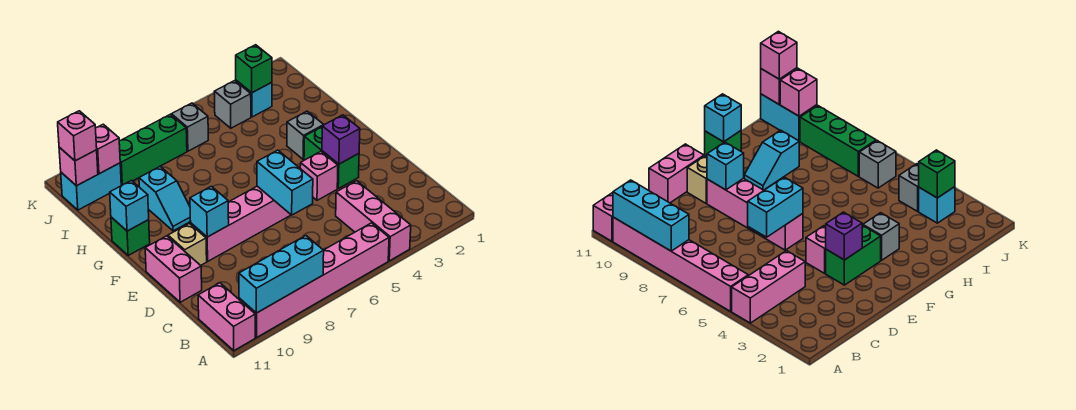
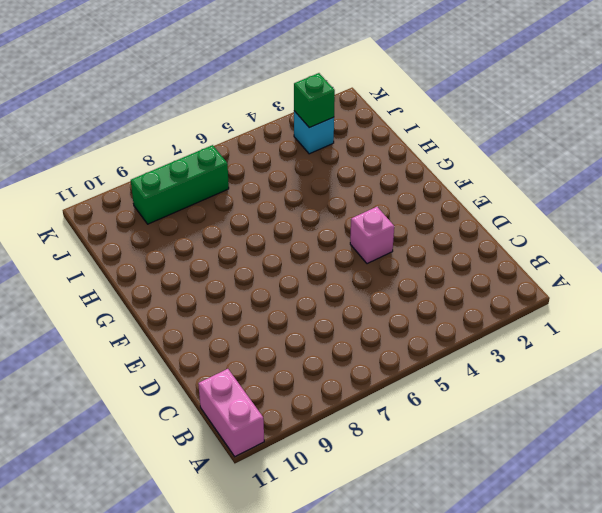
none -> pink brick A4:C4 level 1
none -> pink brick A5:A10 level 1
none -> pink brick D11:E11 level 1

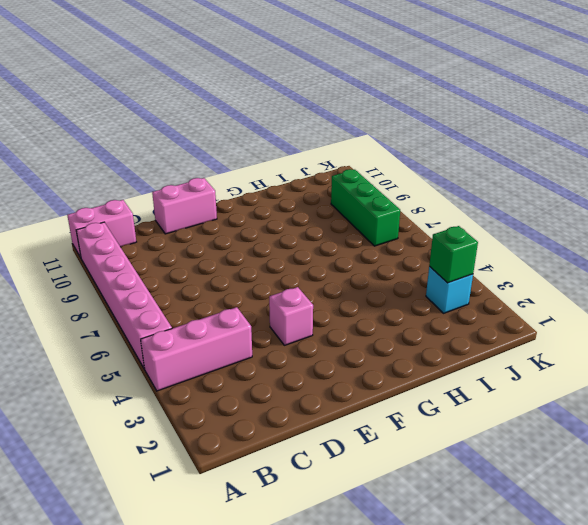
none -> green brick E3:F3 level 1
none -> pink brick E6:E9 level 1
none -> tan brick E10 level 1

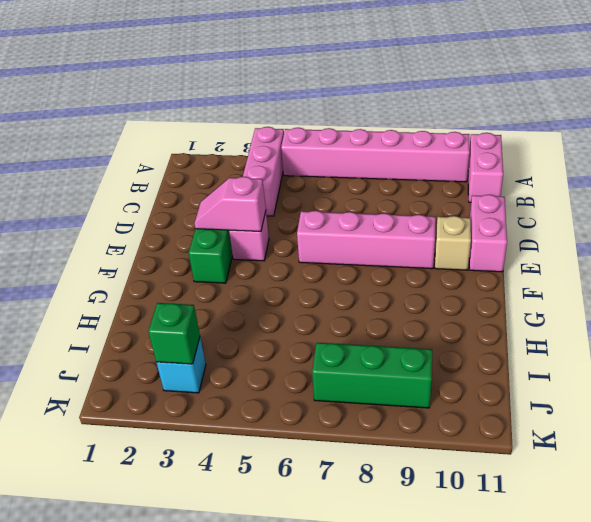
pink slope E3:E4 level 2 top 4 -> purple brick E3 level 2
none -> grey brick G3 level 1
none -> cyan slope G9:H9 level 1 top H
none -> green brick G11 level 1

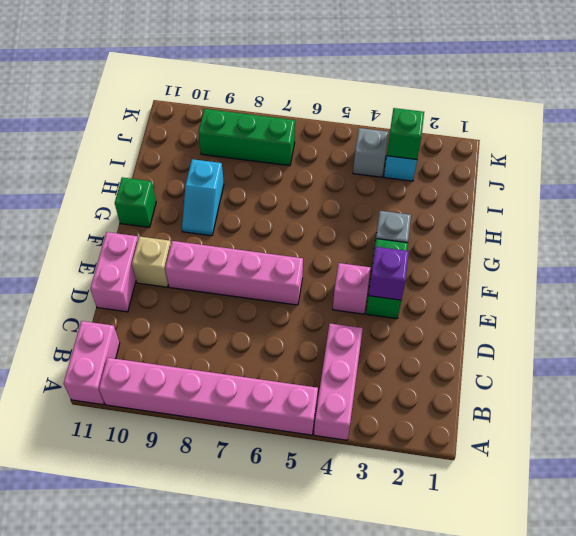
none -> grey brick J6 level 1
none -> cyan brick J10:J11 level 1
none -> cyan brick A8:A10 level 2

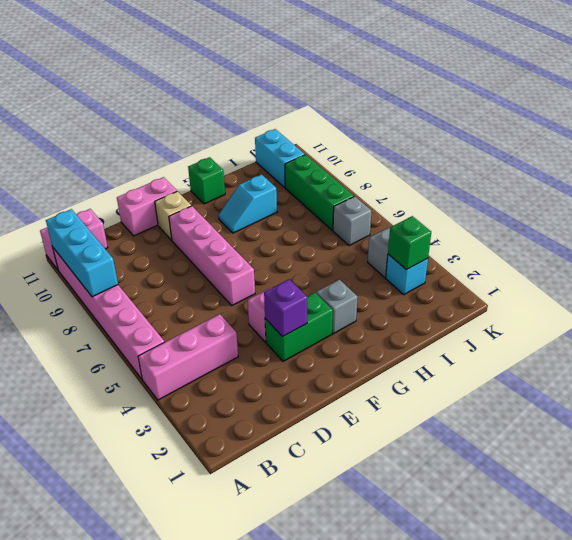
none -> cyan brick D6:E6 level 2
none -> cyan brick E9 level 2
none -> cyan brick G11 level 2

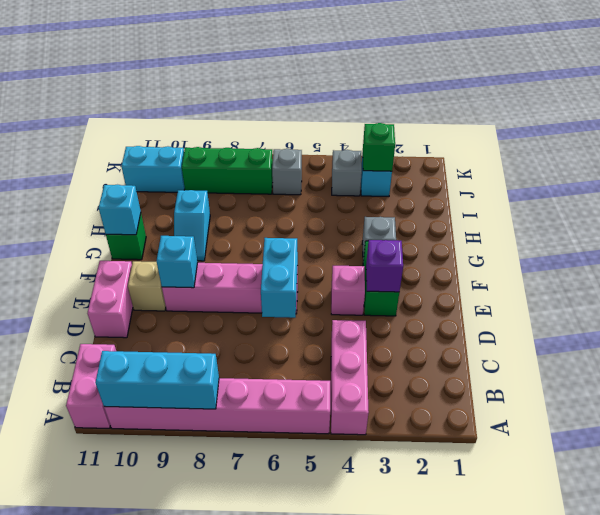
none -> pink brick J10 level 2
none -> pink brick J11 level 2
none -> pink brick J11 level 3

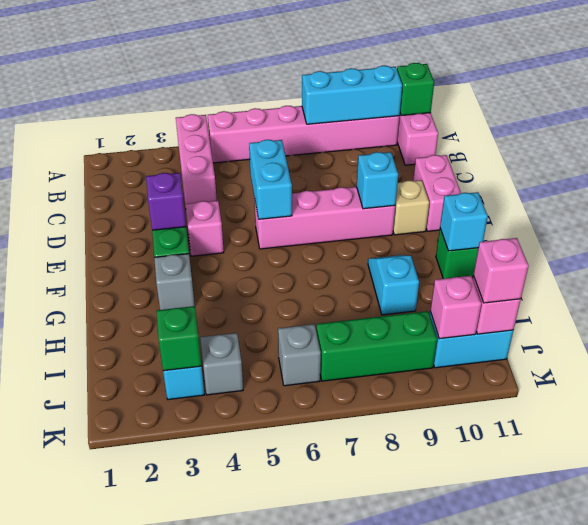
green brick A11 level 2 -> none

